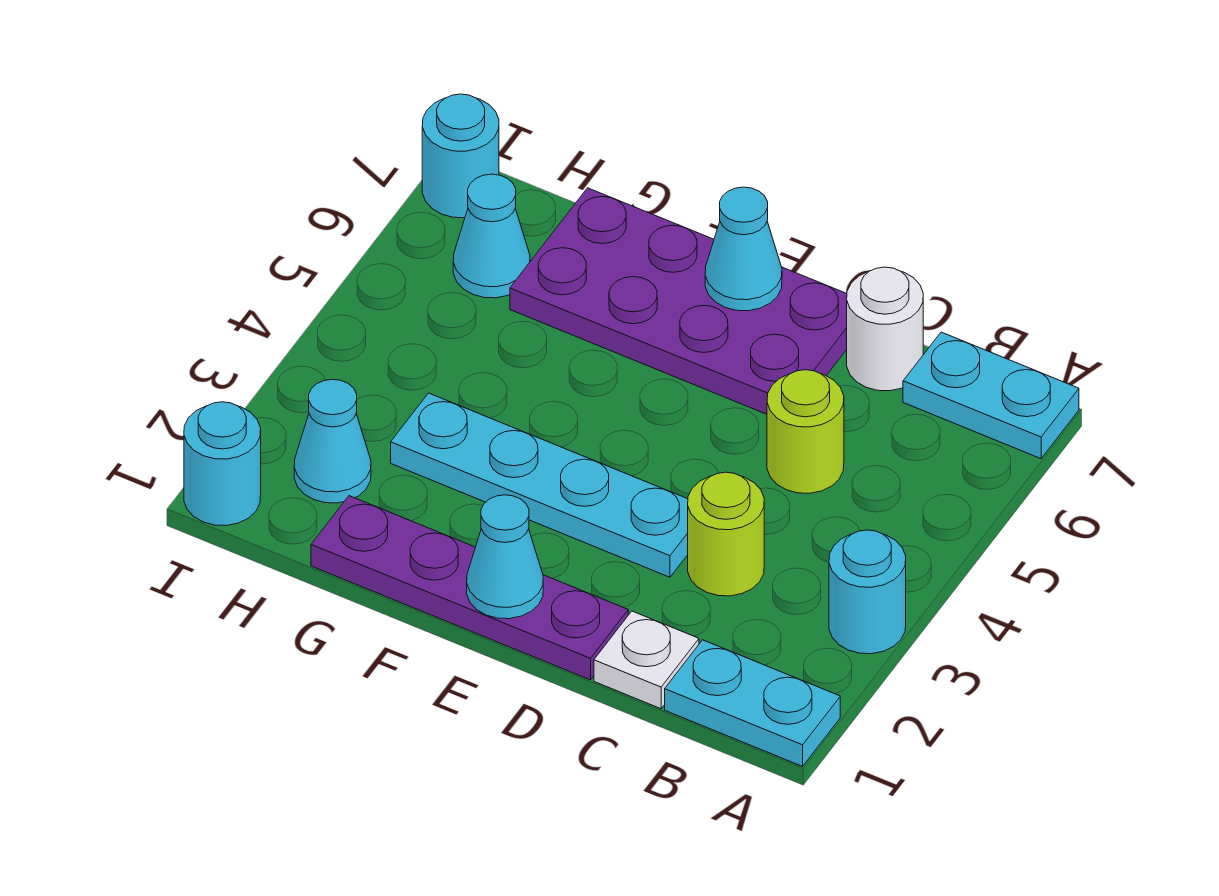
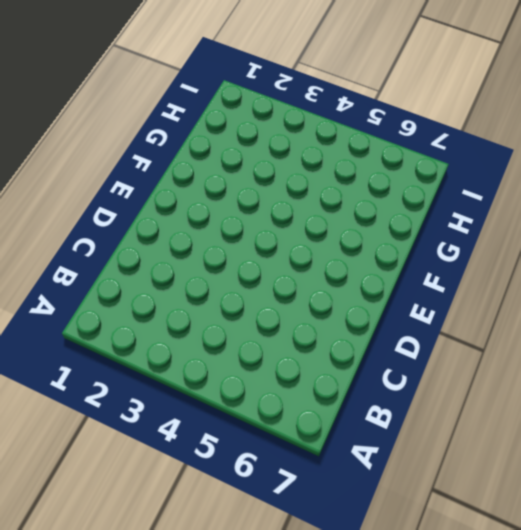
none -> cyan plate A1:B1 level 1
none -> cyan round brick A3 level 1
none -> cyan plate A7:B7 level 1

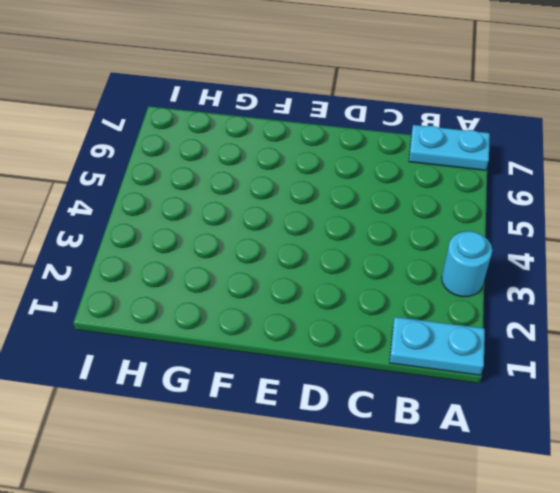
none -> white plate C1 level 1
none -> lime round brick C3 level 1
none -> lime round brick C5 level 1

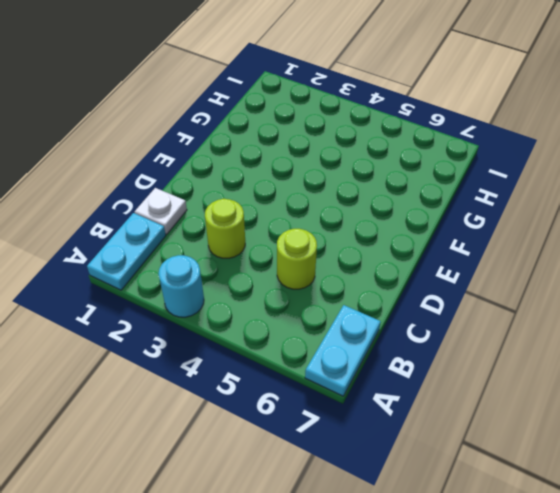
none -> white round brick C7 level 1
none -> purple plate D1:G1 level 1
none -> cyan plate D3:G3 level 1

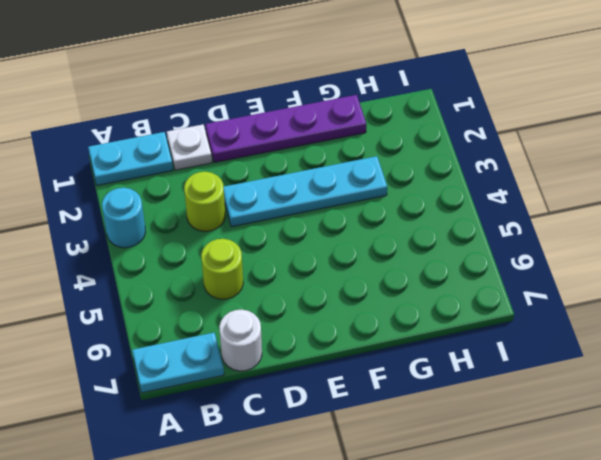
none -> purple plate D6:G7 level 1
none -> cyan cone H2 level 1
none -> cyan cone H6 level 1

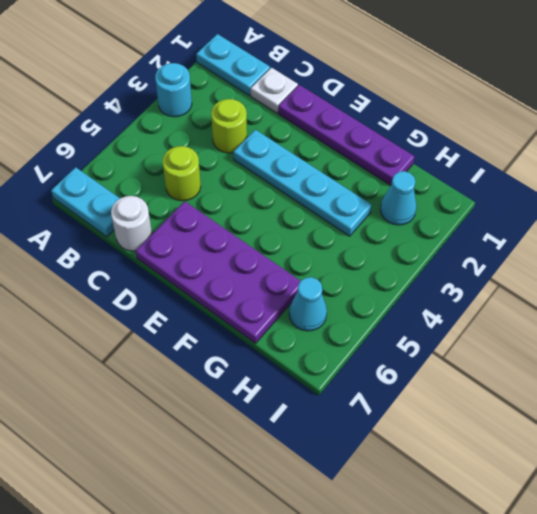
none -> cyan round brick I1 level 1
none -> cyan round brick I7 level 1
none -> cyan cone E1 level 2

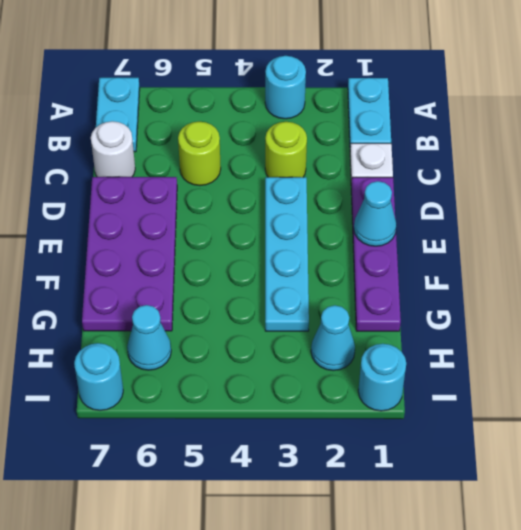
none -> cyan cone E7 level 2

